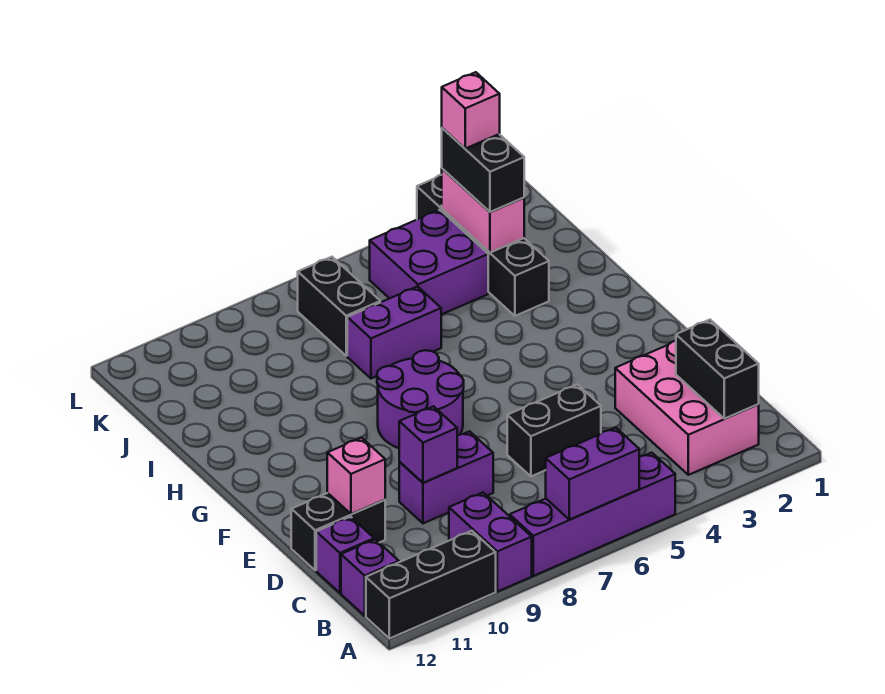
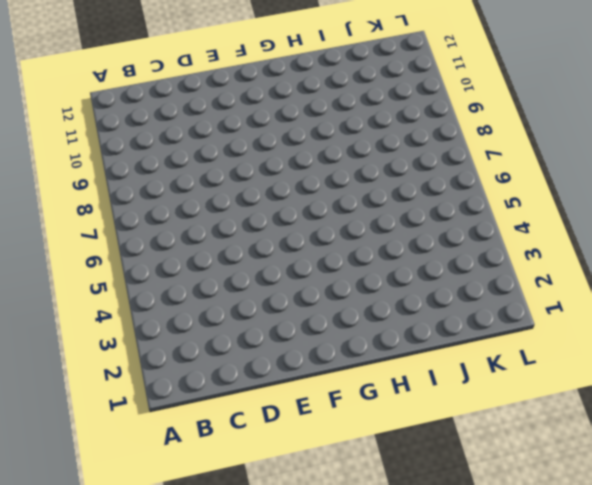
none -> purple brick A5:A8 level 1
none -> purple brick A9:B9 level 1
none -> black brick A10:A12 level 1

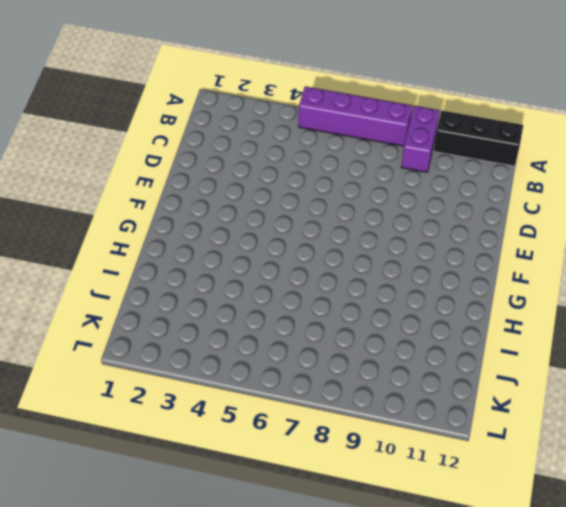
none -> pink brick B2:D3 level 1
none -> purple brick B12 level 1
none -> purple brick C12 level 1

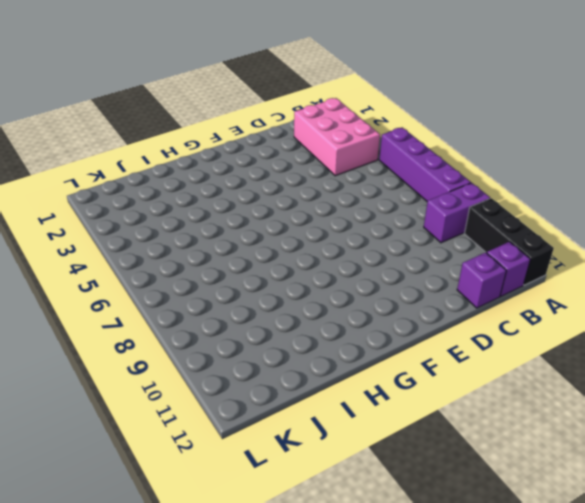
pink brick B2:C4 level 1 -> pink brick B2:D3 level 1
none -> black brick D5:D6 level 1
none -> purple brick D8:D9 level 1
none -> black brick D11:D12 level 1

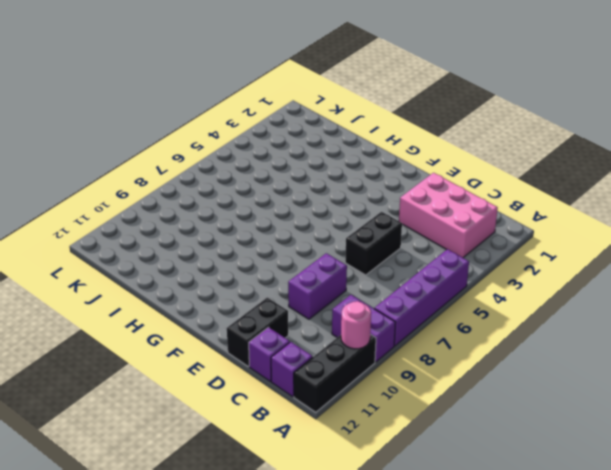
pink round brick A10 level 2 -> none
none -> purple round brick F7:G8 level 1
none -> black brick I3:L3 level 1
none -> purple brick I6:I7 level 1

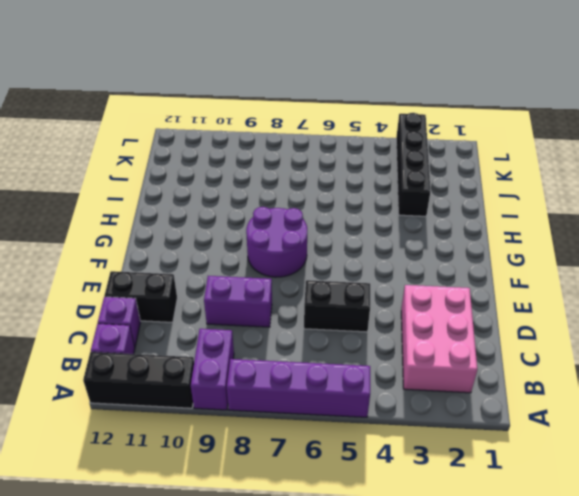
none -> purple brick I6:I7 level 1
none -> purple brick J4:K5 level 1
none -> black brick J7:K7 level 1

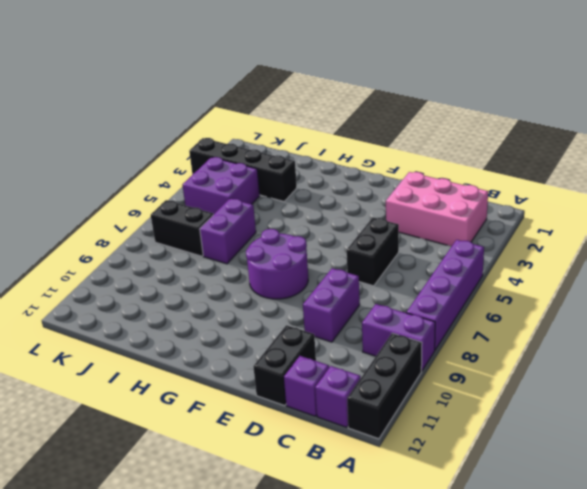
none -> purple brick A6:A7 level 2
none -> black brick B2:C2 level 2
none -> purple brick D9 level 2

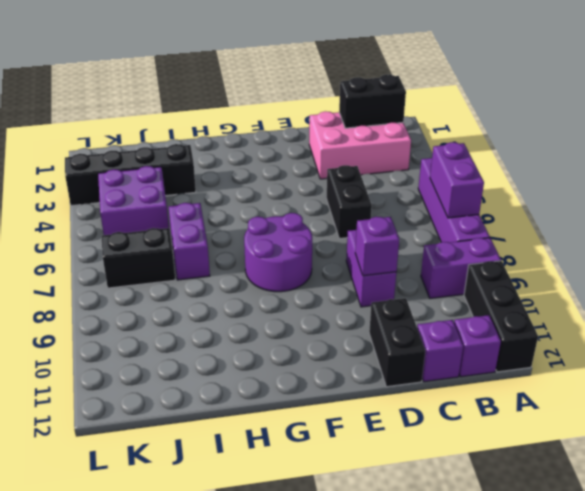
none -> pink brick D11 level 2
none -> pink brick J3:K3 level 2
none -> black brick J3:K3 level 3

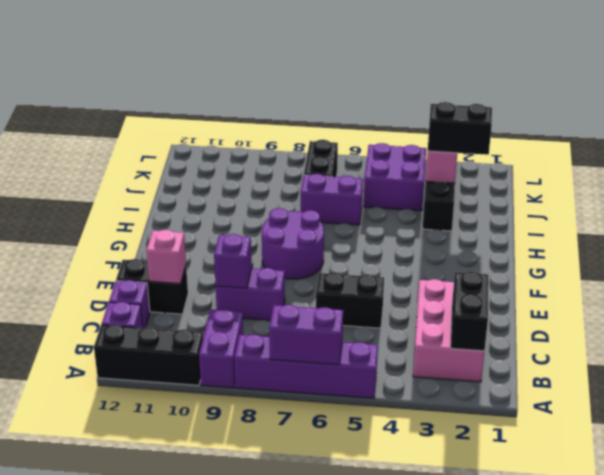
black brick J2:J3 level 3 -> black brick J3:K3 level 3
none -> pink brick K3 level 4

